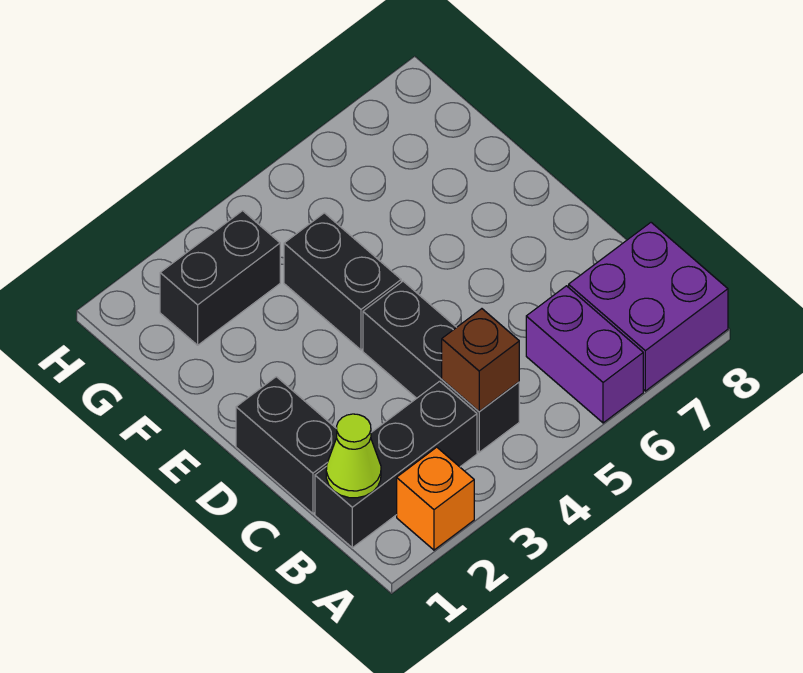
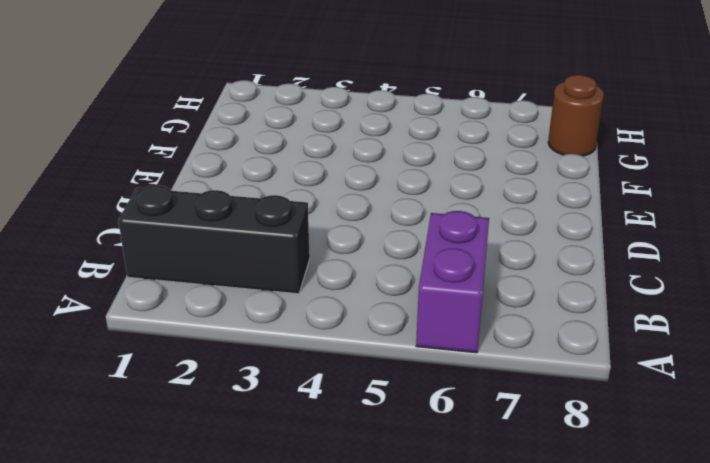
brown round brick G8 level 1 -> none
none -> orange brick A2 level 1
none -> purple brick A7:B8 level 1

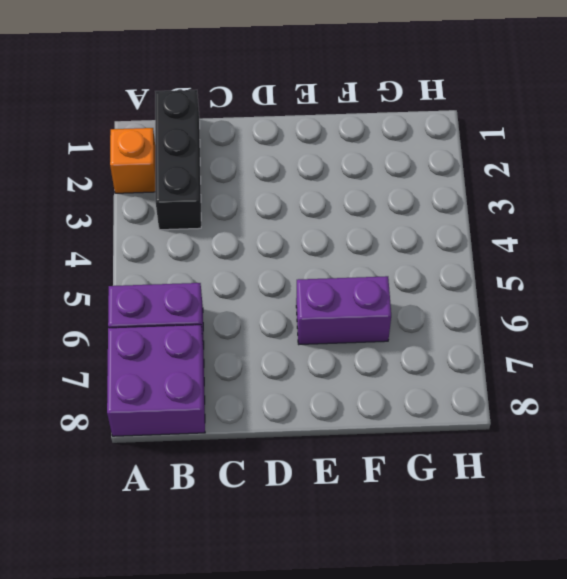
purple brick E6:F6 level 1 -> none
none -> black brick B4:D4 level 1
none -> black brick C1:D1 level 1

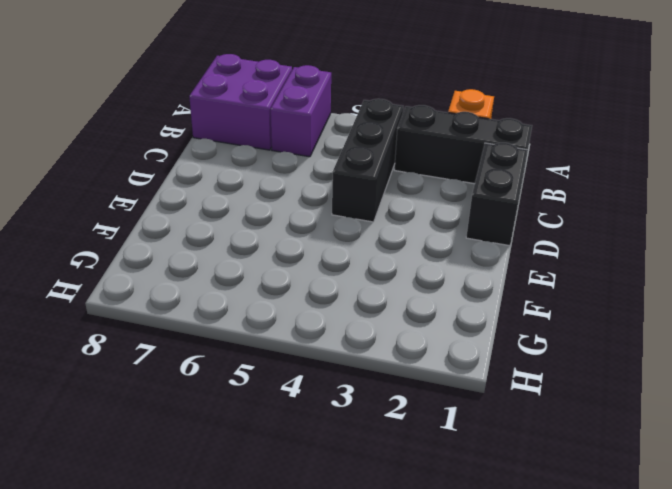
none -> black brick E4:F4 level 1
none -> black brick G2:G3 level 1

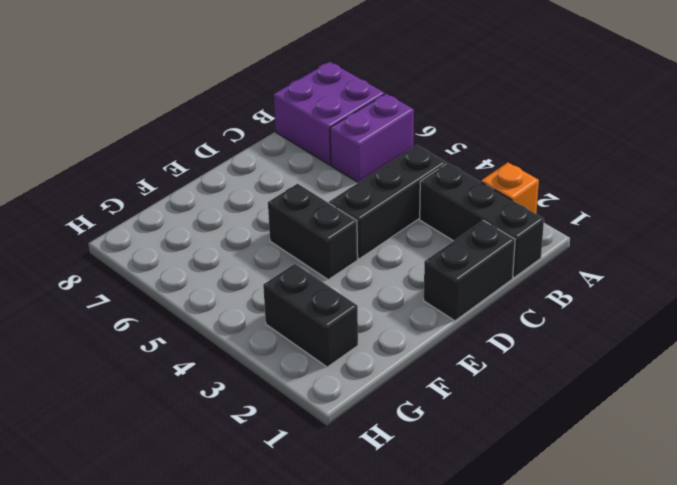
black brick E4:E5 level 1 -> black brick E4:F4 level 1
none -> lime cone B1 level 2
none -> brown brick B4 level 2

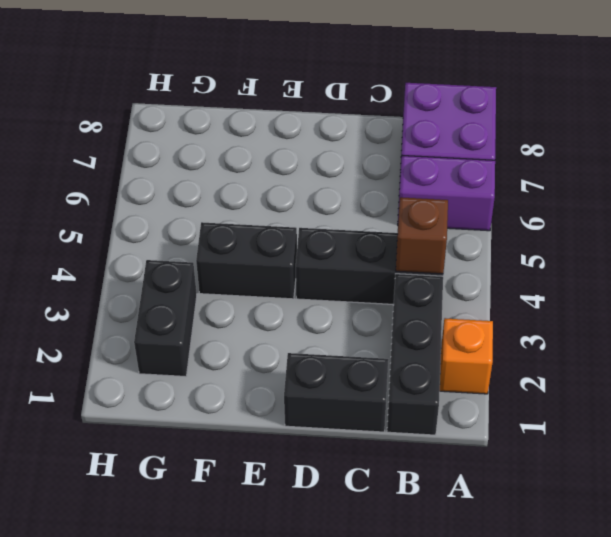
none -> lime cone B1 level 2

